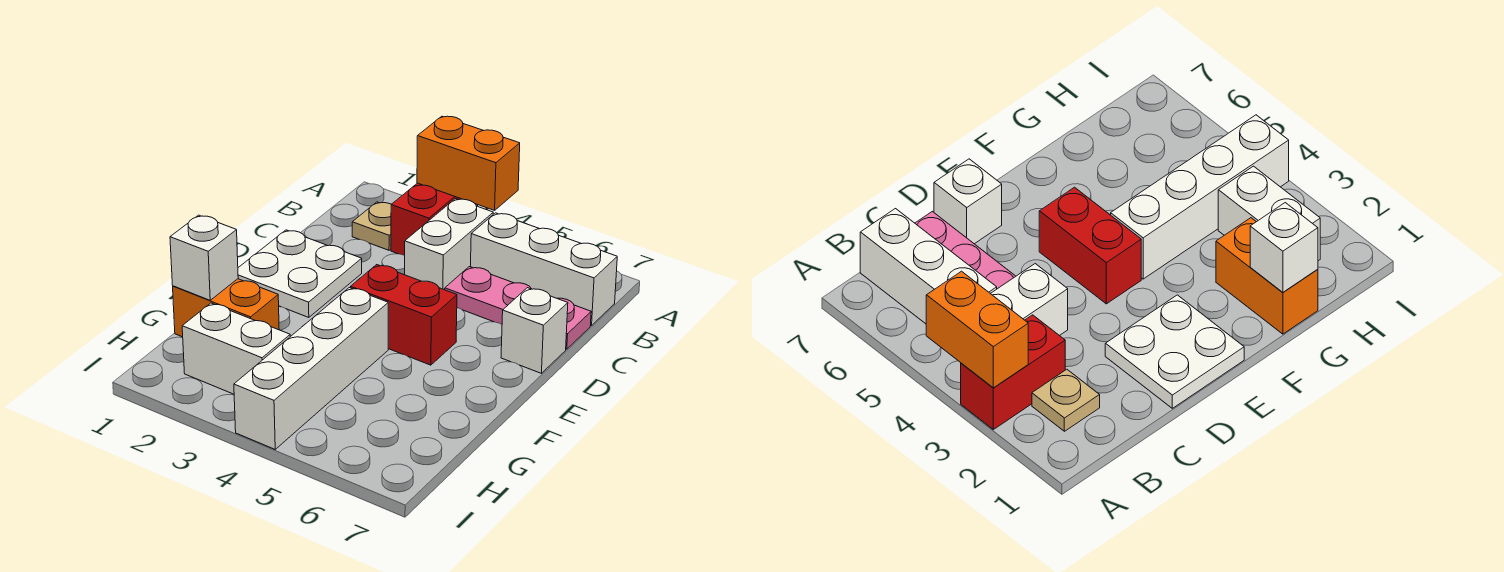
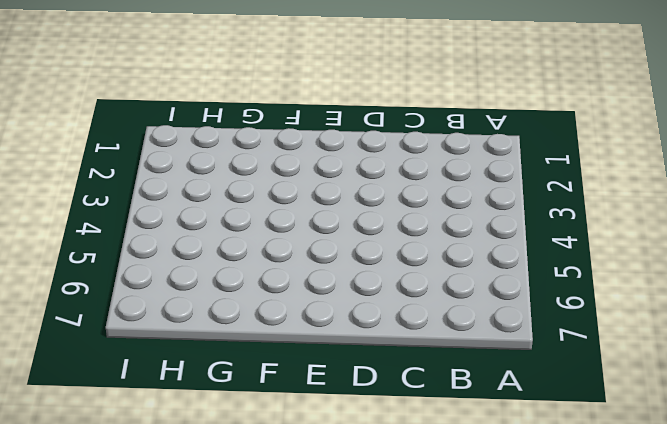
none -> red brick A3:B3 level 1
none -> tan plate B2 level 1
none -> white brick B4:C4 level 1

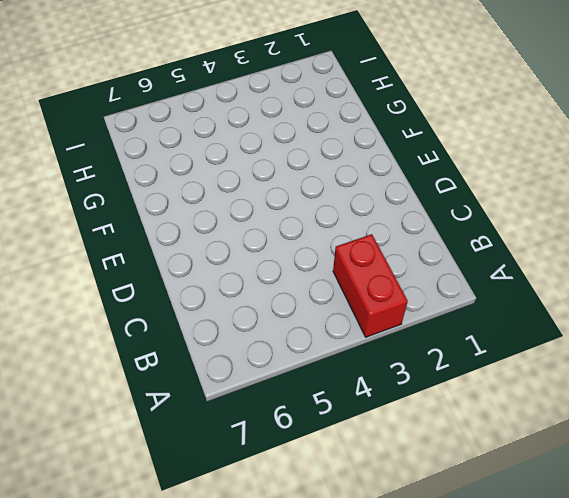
none -> tan plate B2 level 1
none -> white brick B4:C4 level 1
none -> white brick B5:B7 level 1

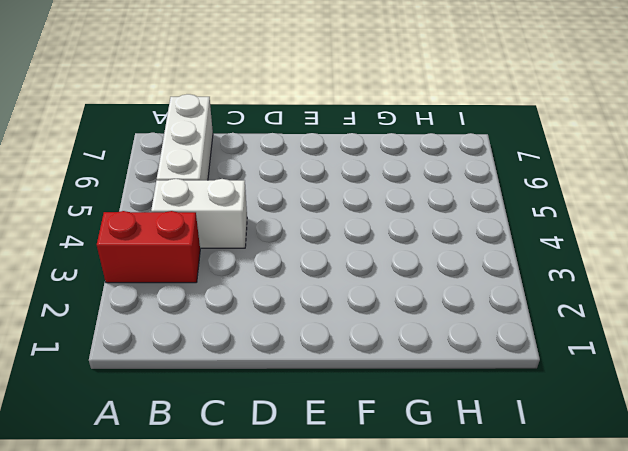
none -> tan plate B2 level 1
none -> pink plate C5:C7 level 1
none -> white plate D1:E2 level 1

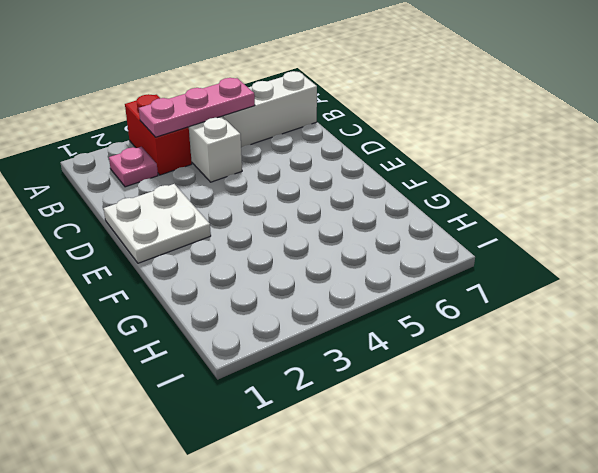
pink plate B2 level 1 -> tan plate B2 level 1
pink plate B3:B5 level 2 -> pink plate C5:C7 level 1
none -> white brick D7 level 1
none -> red brick E4:E5 level 1
none -> white brick F4:I4 level 1

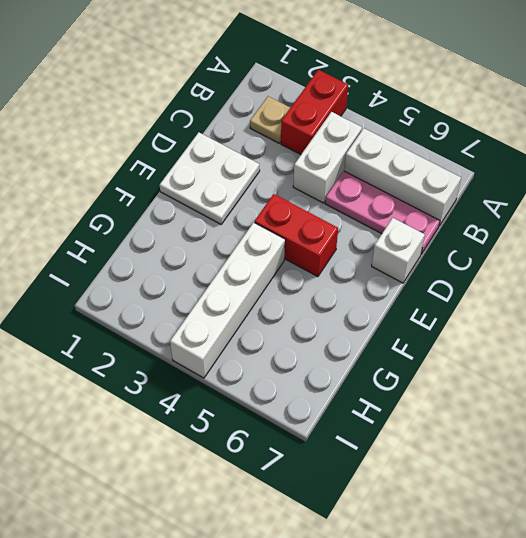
none -> orange brick G1:G2 level 1
none -> white brick H2:H3 level 1
none -> orange brick A3:A4 level 2

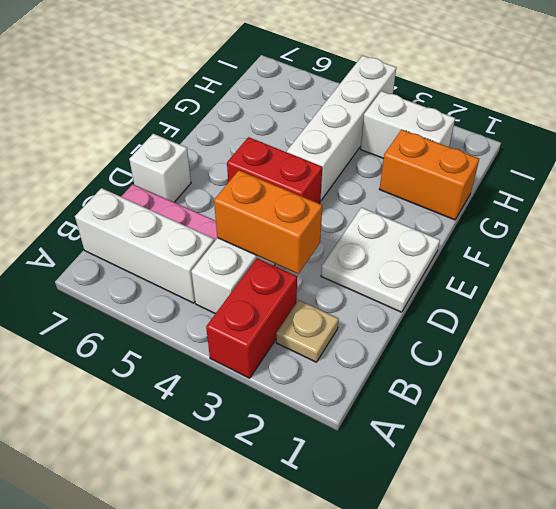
orange brick C3:C4 level 2 -> orange brick A3:A4 level 2
none -> white brick G1 level 2

